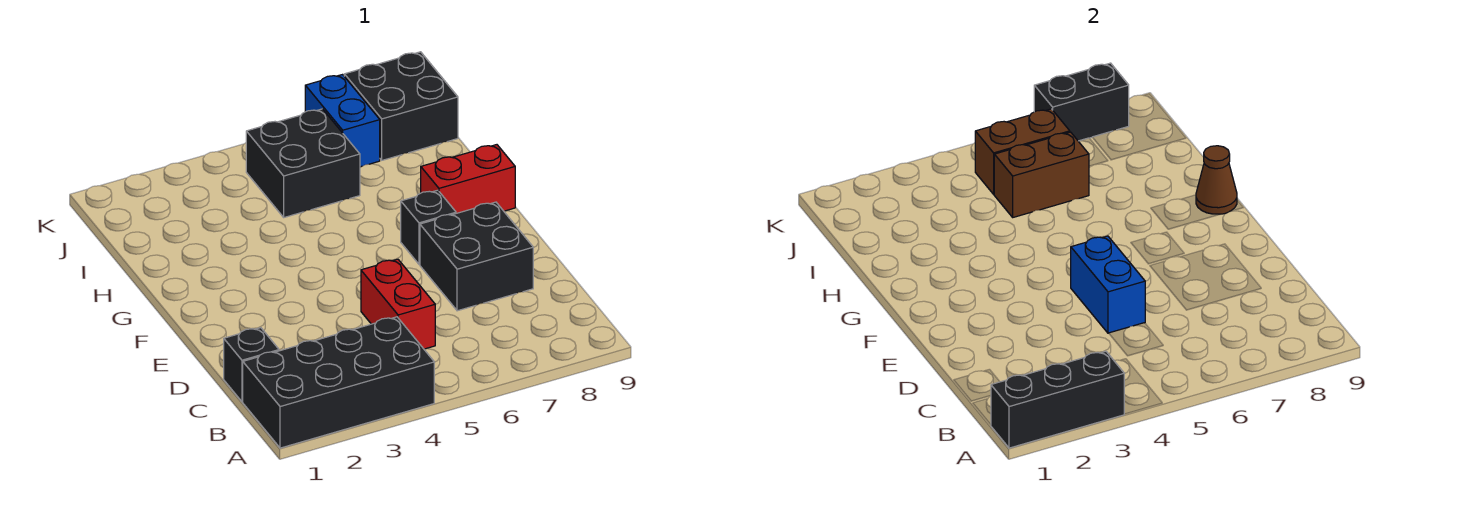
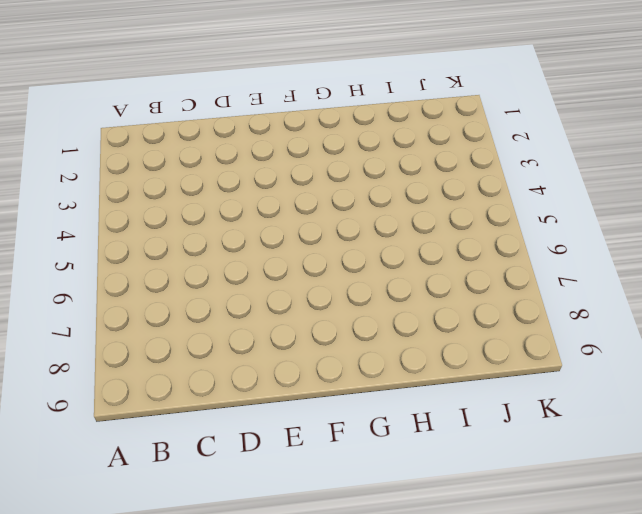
none -> black brick A1:B4 level 1
none -> black brick C1 level 1
none -> red brick C5:D5 level 1

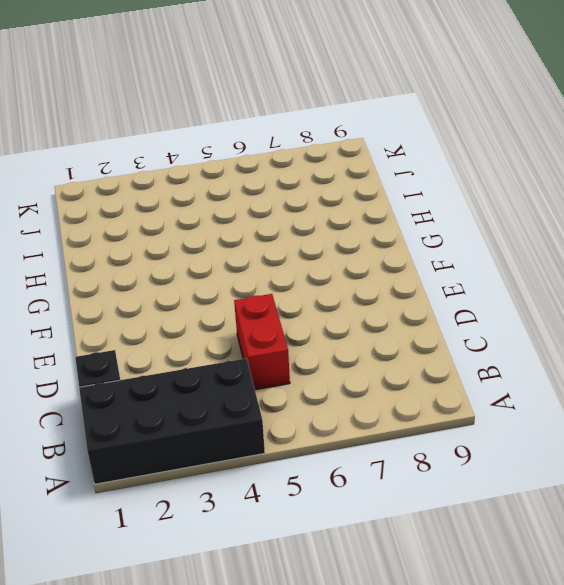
none -> black brick D7:E8 level 1
none -> black brick F7 level 1
none -> red brick G8:G9 level 1

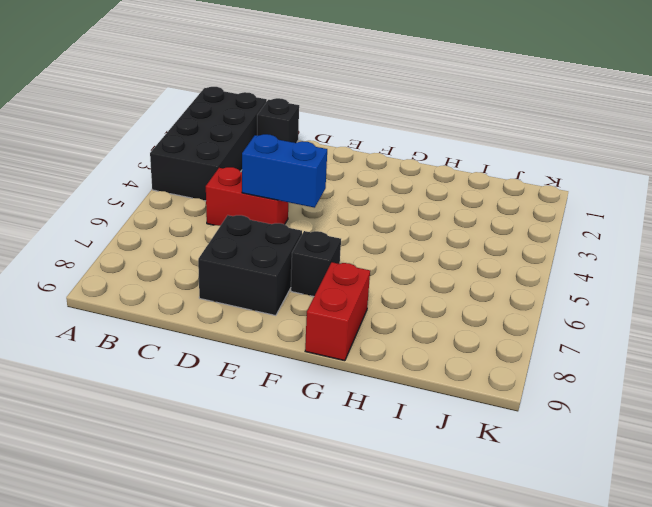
none -> black brick I5:J6 level 1
none -> blue brick J7:K7 level 1
none -> black brick J8:K9 level 1

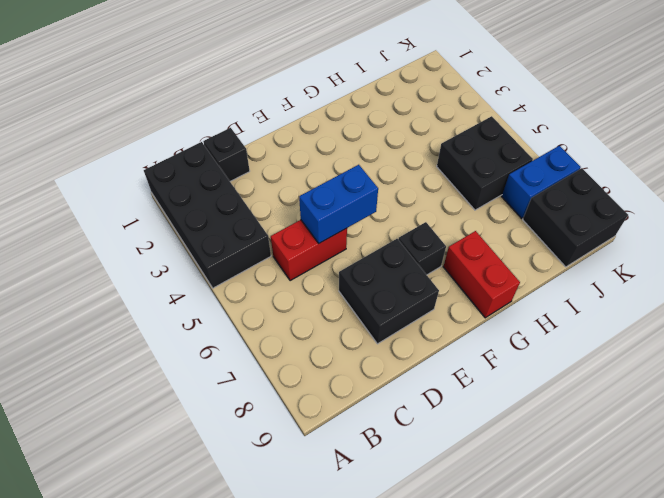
none -> black brick A1:A3 level 2
none -> brown cone G9 level 2
none -> brown brick I5:I6 level 2

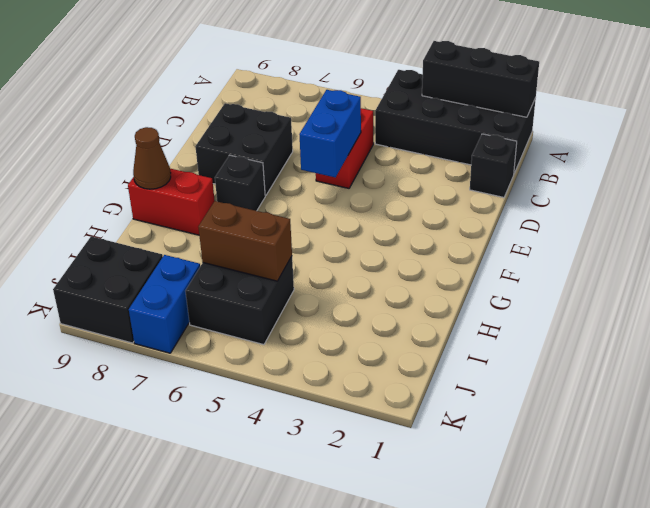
none -> brown brick J5:J6 level 2
none -> black brick K7:K8 level 2

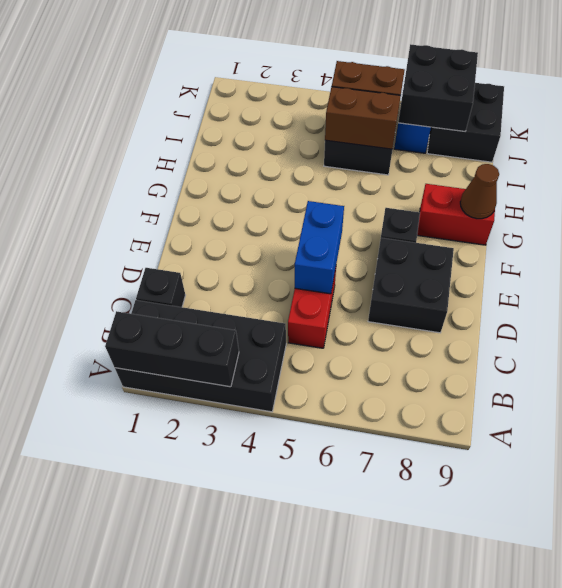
black brick J7:K8 level 2 -> black brick K7:K8 level 2

